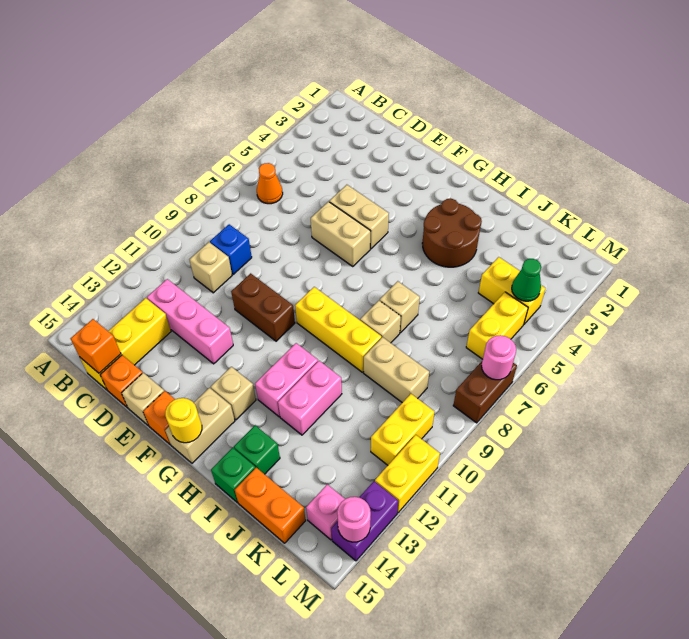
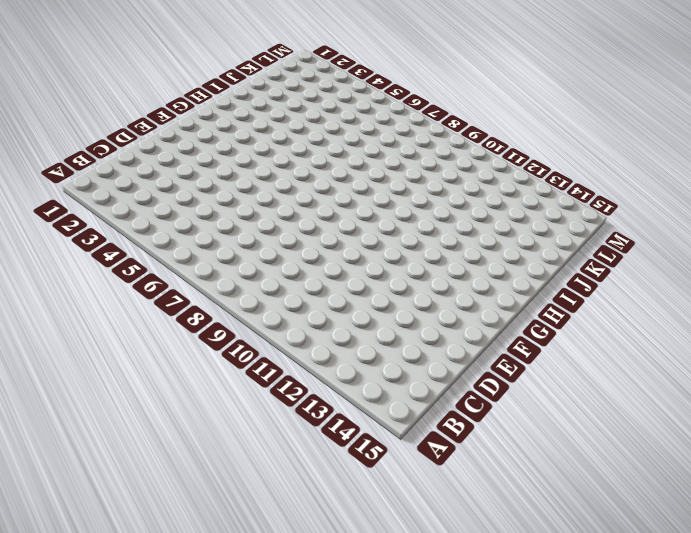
none -> orange cone B6 level 1
none -> blue brick C9 level 1
none -> tan brick C10 level 1
none -> pink brick C12:E12 level 1

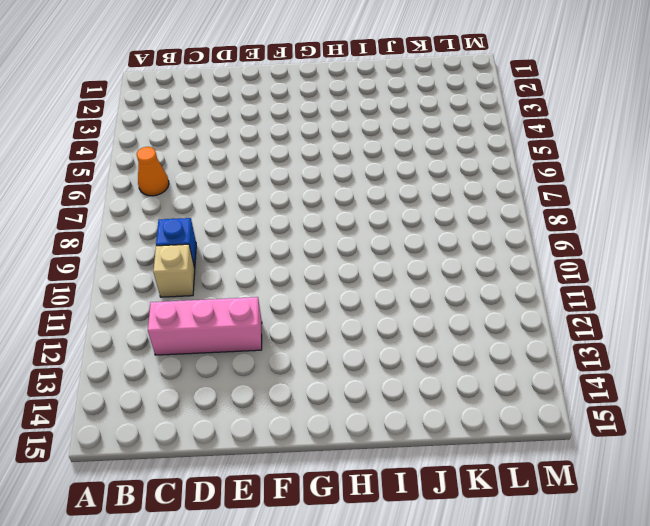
none -> yellow brick C13:C15 level 1
none -> orange brick D15 level 1
none -> tan brick E5:F5 level 1
none -> tan brick E6:F6 level 1

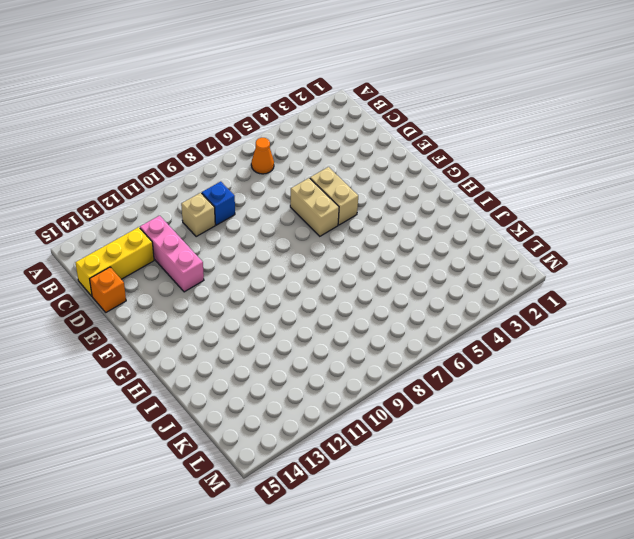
none -> brown brick E10:F10 level 1
none -> tan brick E15 level 1
none -> orange brick F15 level 1
none -> yellow brick G9:I9 level 1

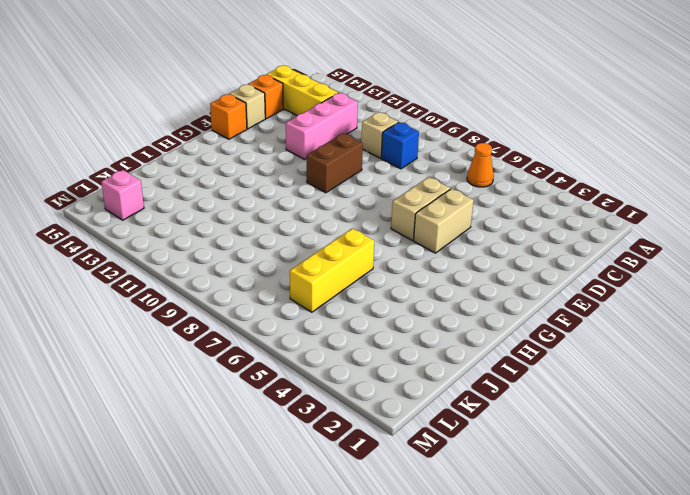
yellow brick I6:K6 level 1 -> yellow brick G9:I9 level 1
none -> tan brick G13 level 1
none -> tan brick G14:G15 level 1
none -> brown round brick H3:I4 level 1
none -> pink brick H11:H12 level 1

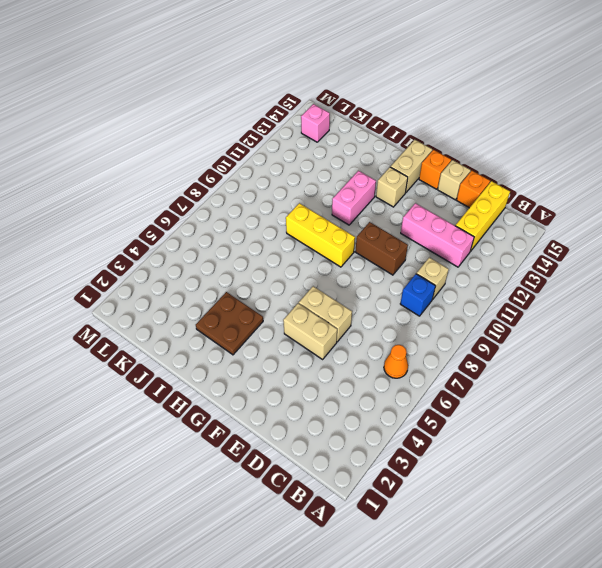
brown plate H3:I4 level 1 -> brown round brick H3:I4 level 1
none -> tan brick I7 level 1
none -> tan brick I8 level 1
none -> pink brick I11:I12 level 1
none -> green brick I14 level 1

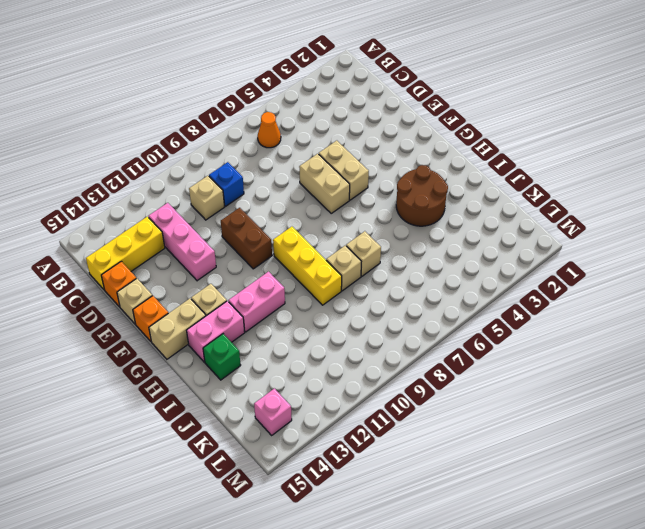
pink brick H13:H14 level 1 -> pink brick I11:I12 level 1
none -> green brick I15 level 1
none -> tan brick J9:K9 level 1
none -> orange brick J15:K15 level 1
none -> yellow brick K4:L4 level 1

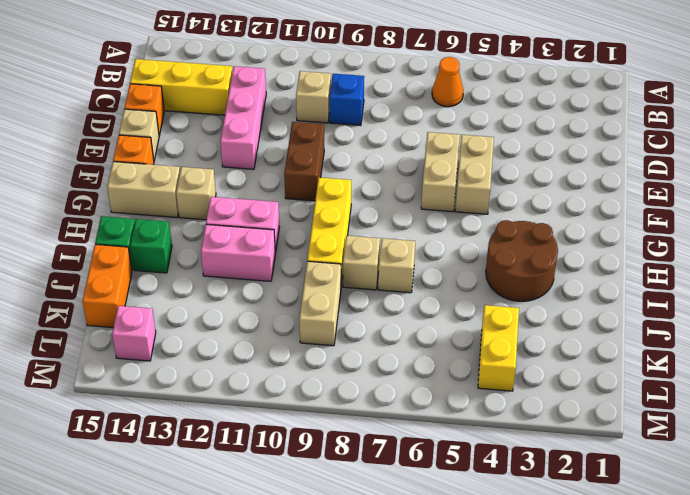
none -> yellow brick L5:L6 level 1
none -> yellow brick L10:L11 level 1
none -> brown brick M7:M8 level 1
none -> yellow brick M11:M12 level 1

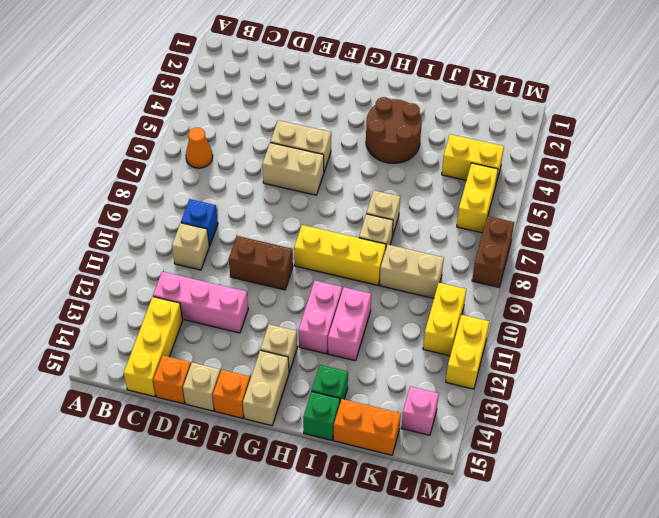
none -> purple brick M13:M14 level 1
none -> orange brick C15 level 2
none -> yellow round brick G15 level 2
none -> green cone L4 level 2

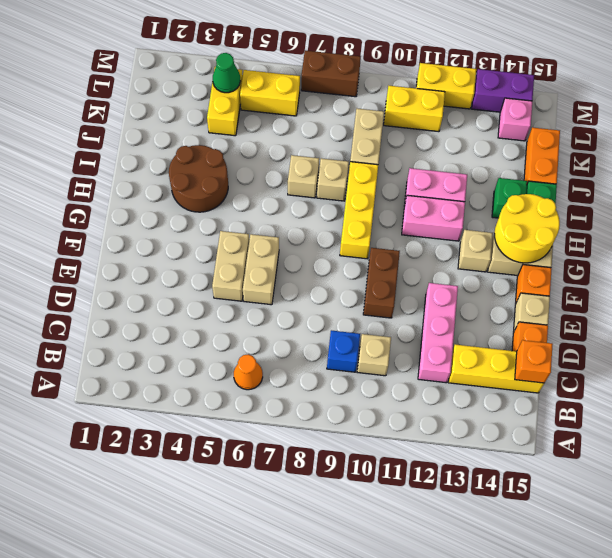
yellow round brick G14:H15 level 2 -> yellow round brick G15 level 2
none -> pink round brick M7 level 2
none -> pink round brick M14 level 2

